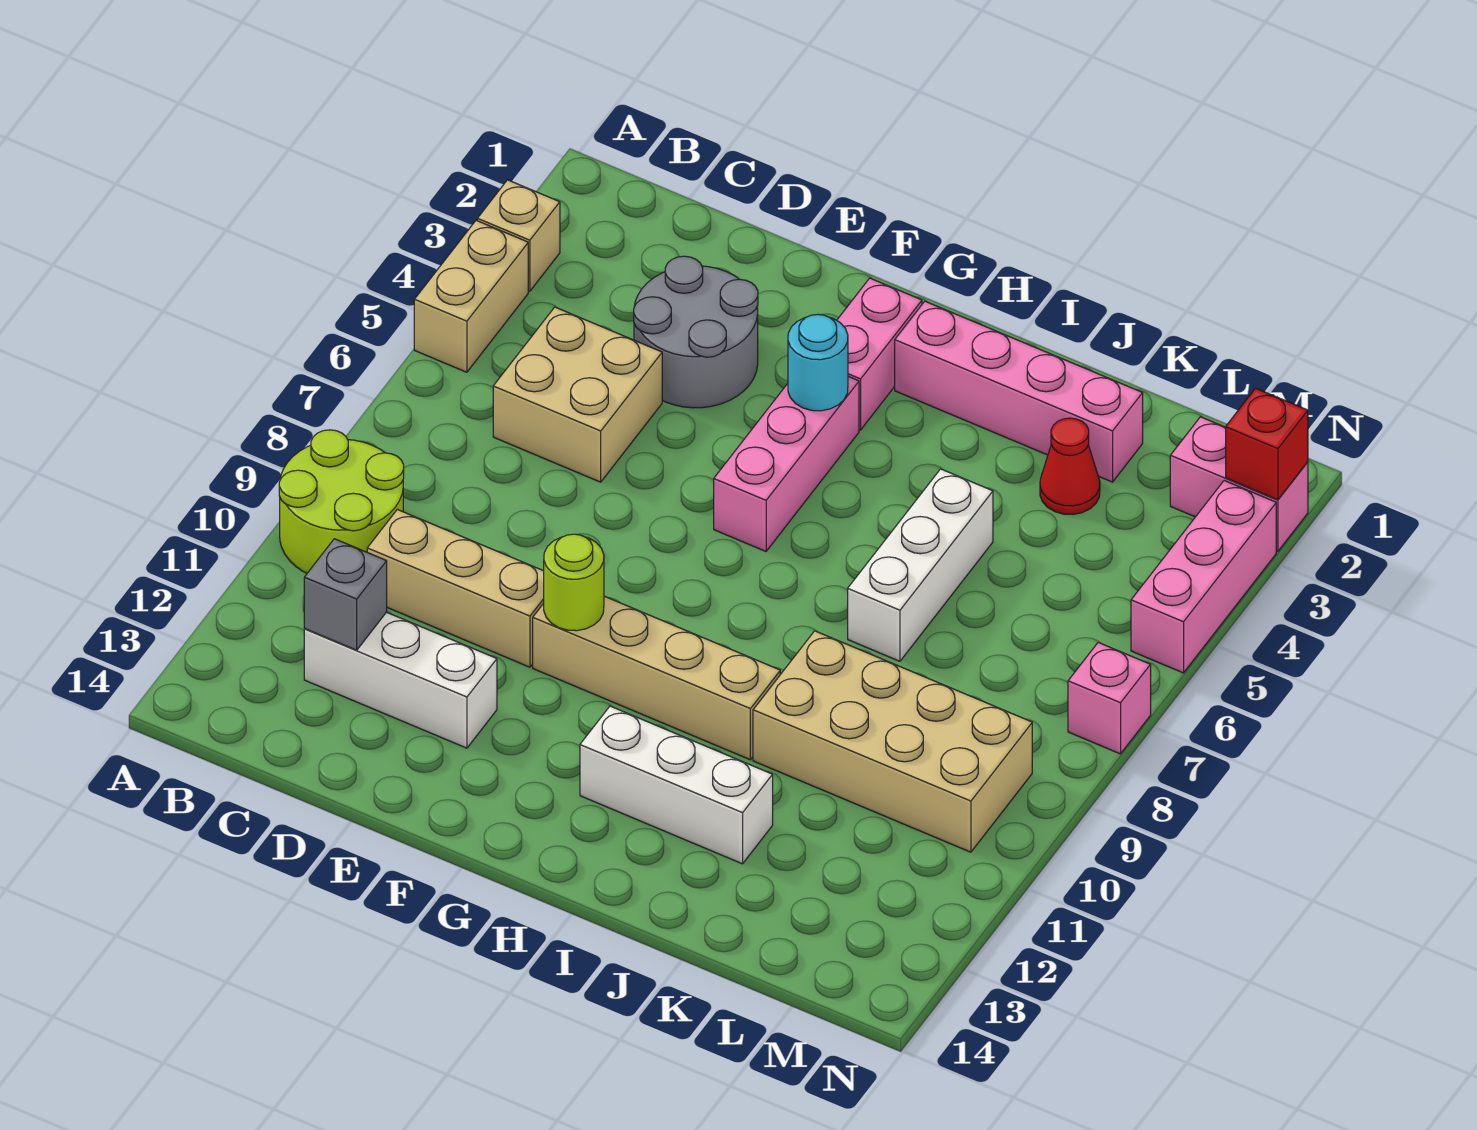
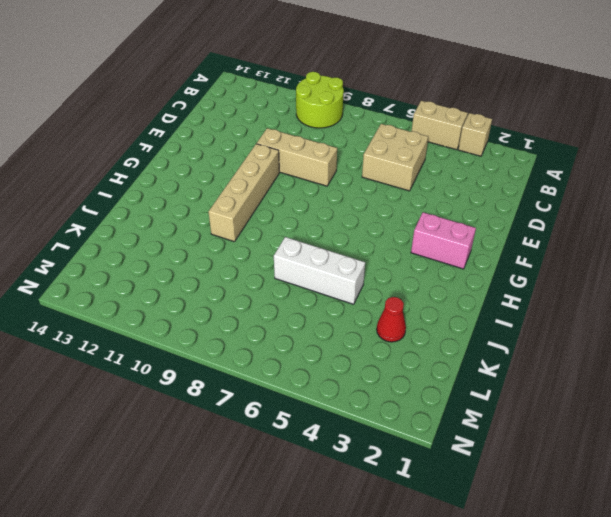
tan brick E8:E10 level 1 -> tan brick C10:E10 level 1
none -> white brick C12:E12 level 1
none -> grey round brick D3:E4 level 1
none -> pink brick G4:G6 level 1

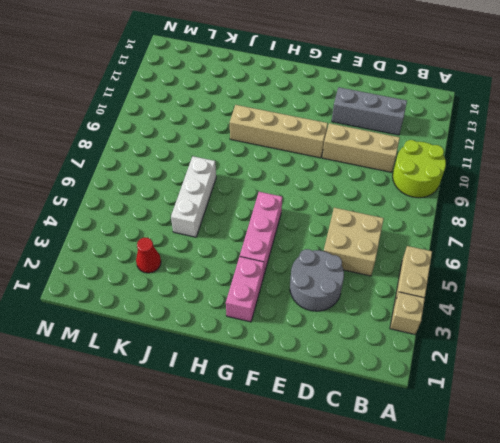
grey brick C12:E12 level 1 -> white brick C12:E12 level 1
none -> pink brick H2:K2 level 1
none -> white brick H12:J12 level 1
none -> tan brick J9:M10 level 1

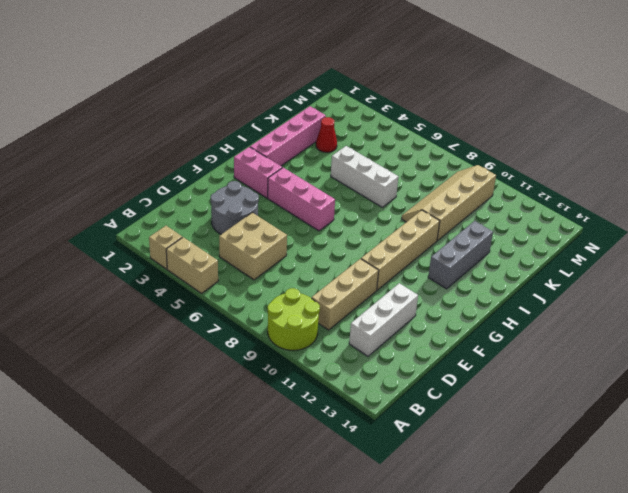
grey brick H12:J12 level 1 -> white brick H12:J12 level 1
tan slope J9:M10 level 1 top 10 -> tan brick J9:M10 level 1
none -> pink brick M2:N2 level 1
none -> pink brick N3:N5 level 1
none -> pink brick N7 level 1

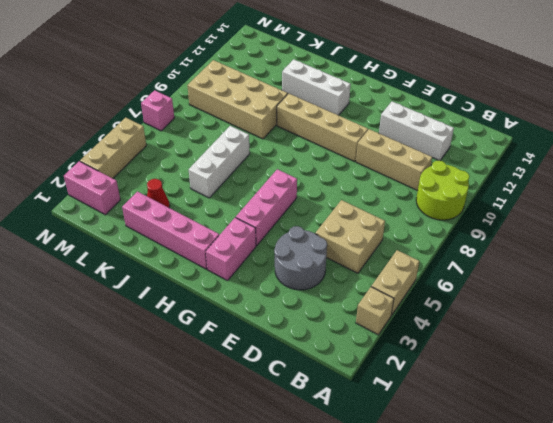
tan brick N3:N5 level 1 -> pink brick N3:N5 level 1
none -> grey brick C12 level 2
none -> lime round brick F10 level 2
none -> cyan round brick G4 level 2

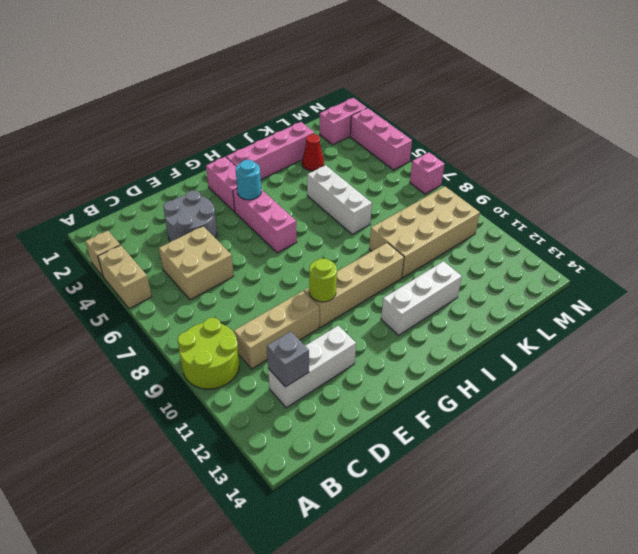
none -> red brick N2 level 2

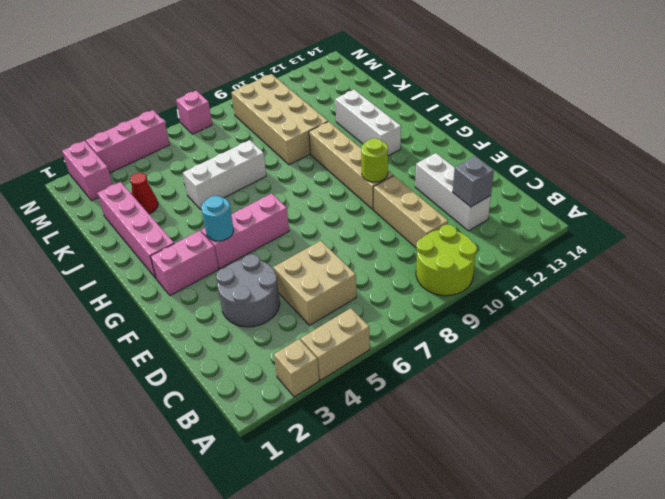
none -> red brick N2 level 2

